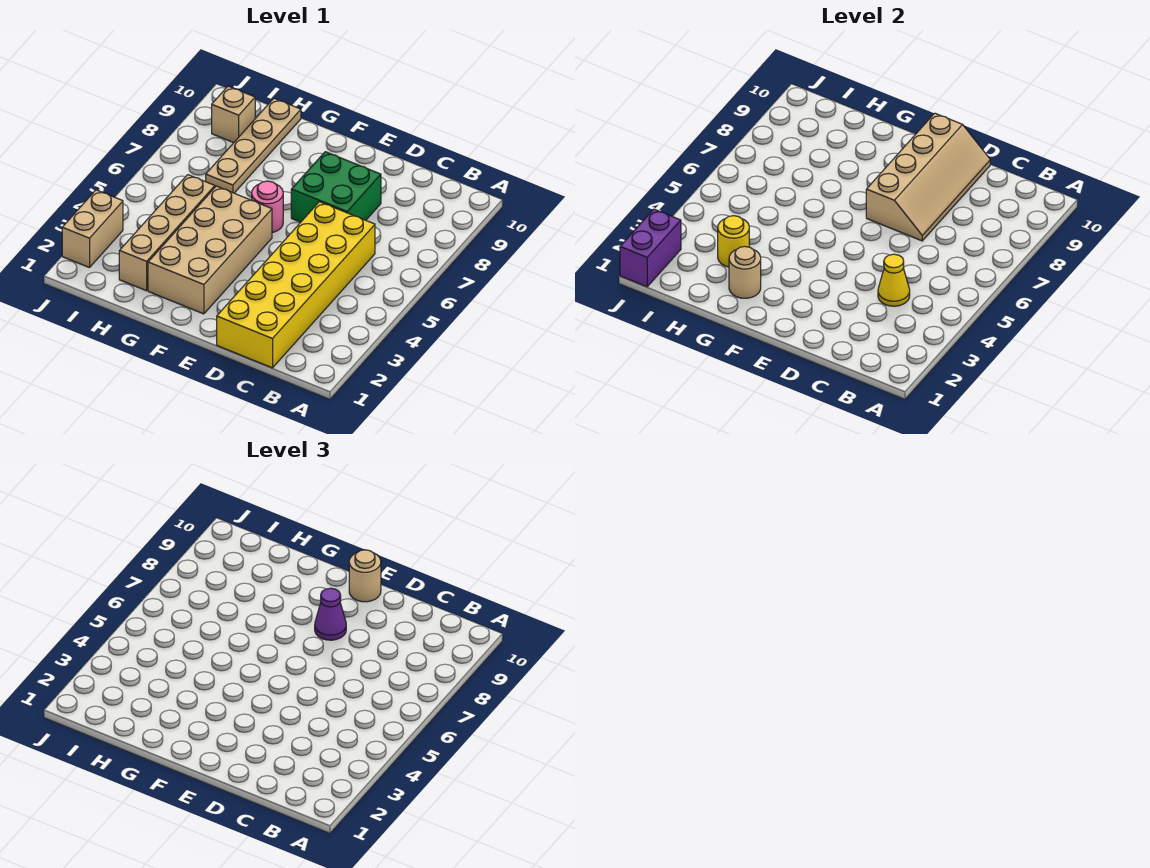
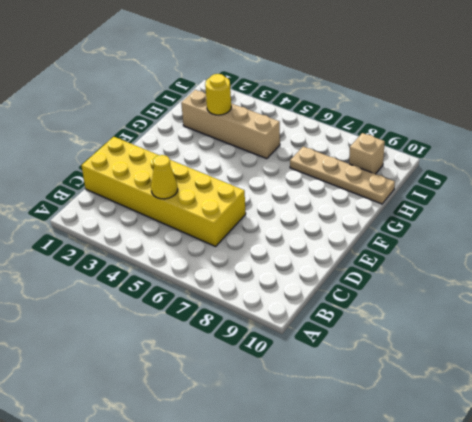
none -> green brick D7:E8 level 1
none -> tan brick F2:G5 level 1
none -> pink round brick F6 level 1

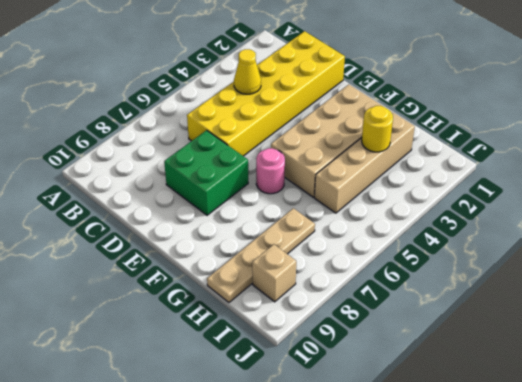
none -> tan brick J2:J3 level 1
none -> tan slope D7:E10 level 2 top E
none -> tan round brick G2 level 2

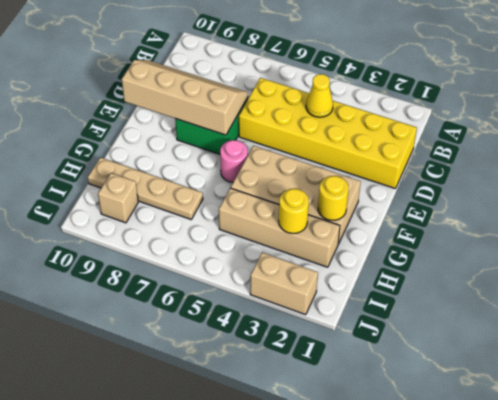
yellow round brick G2 level 2 -> tan round brick G2 level 2
none -> purple brick J1:J2 level 2
none -> purple cone E8 level 3
none -> tan round brick E10 level 3

